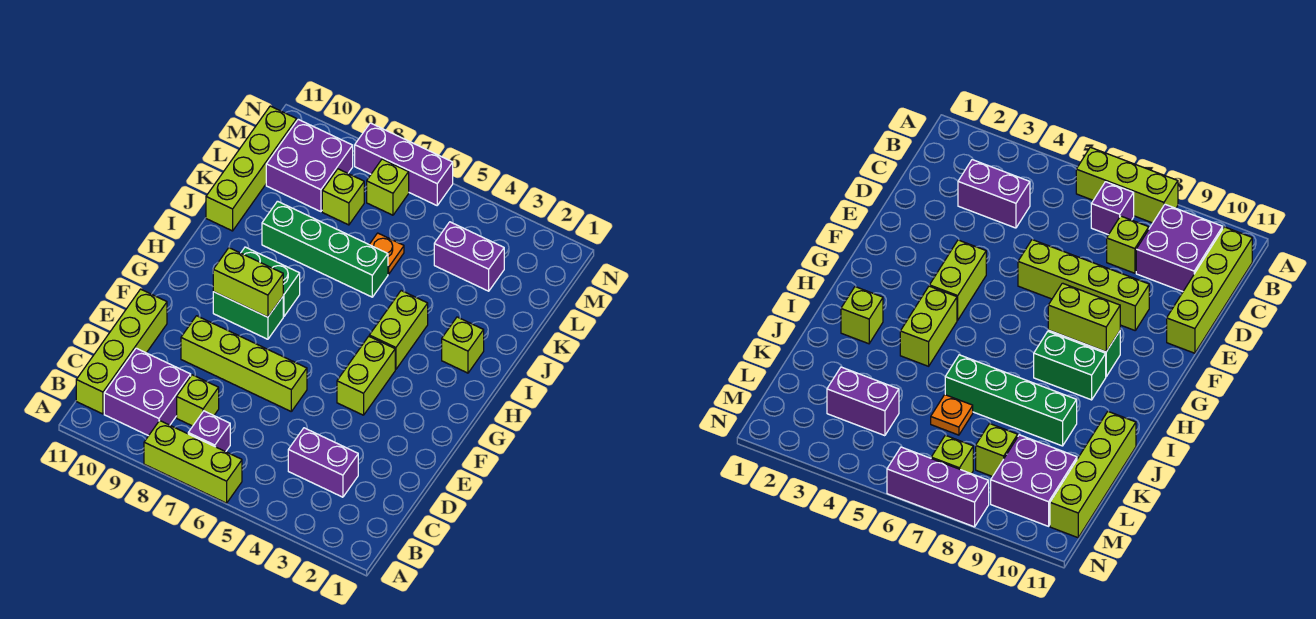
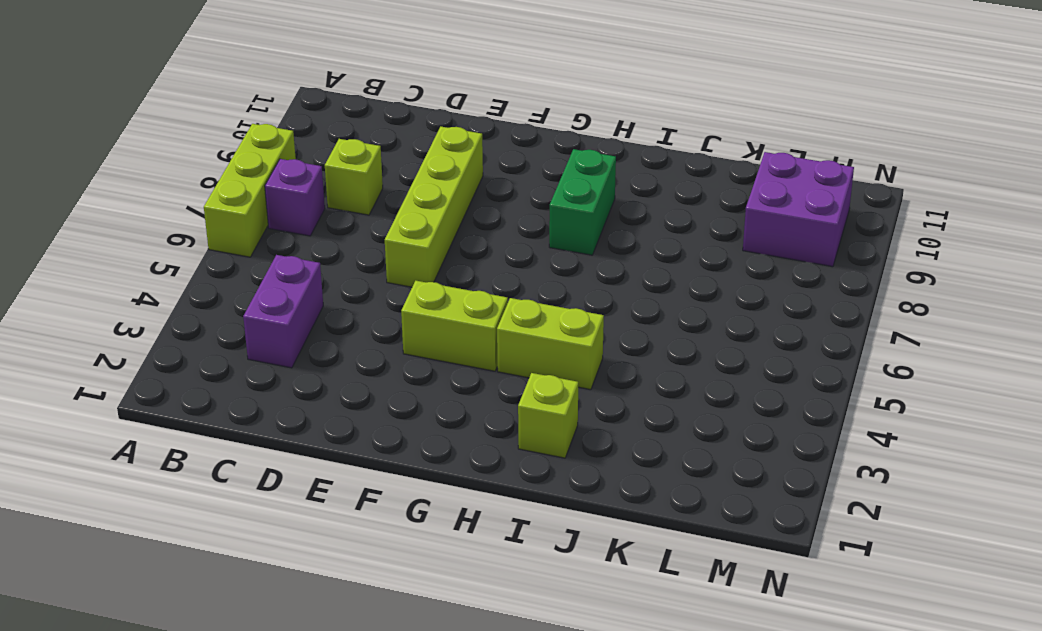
none -> purple brick B9:C10 level 1
none -> lime brick B11:E11 level 1
none -> green brick G8:G9 level 1

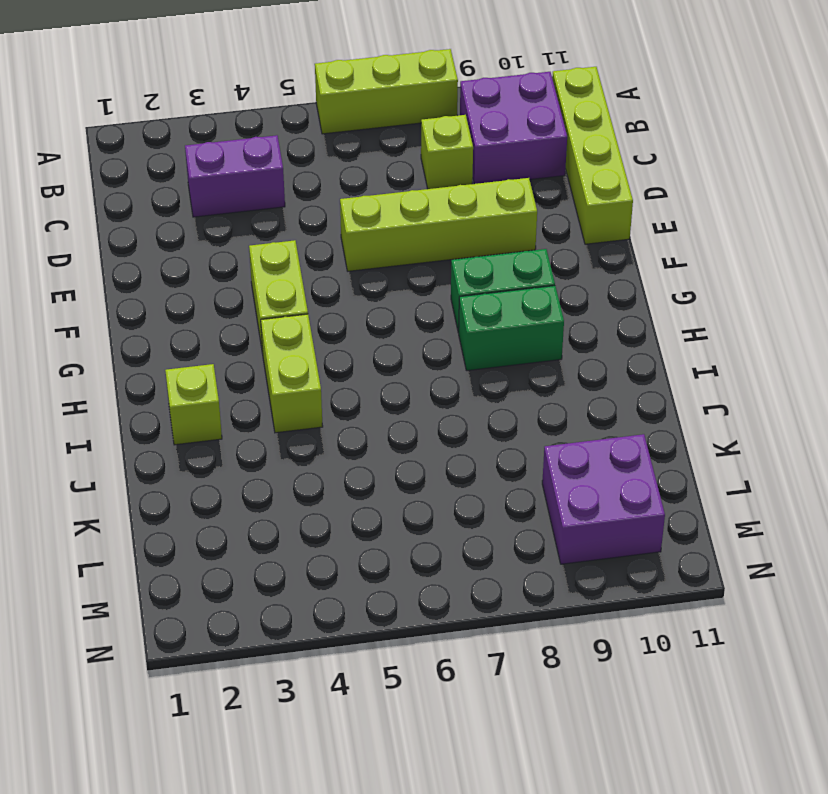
none -> purple brick B7 level 1
none -> green brick J6:J9 level 1
none -> lime brick J11:M11 level 1

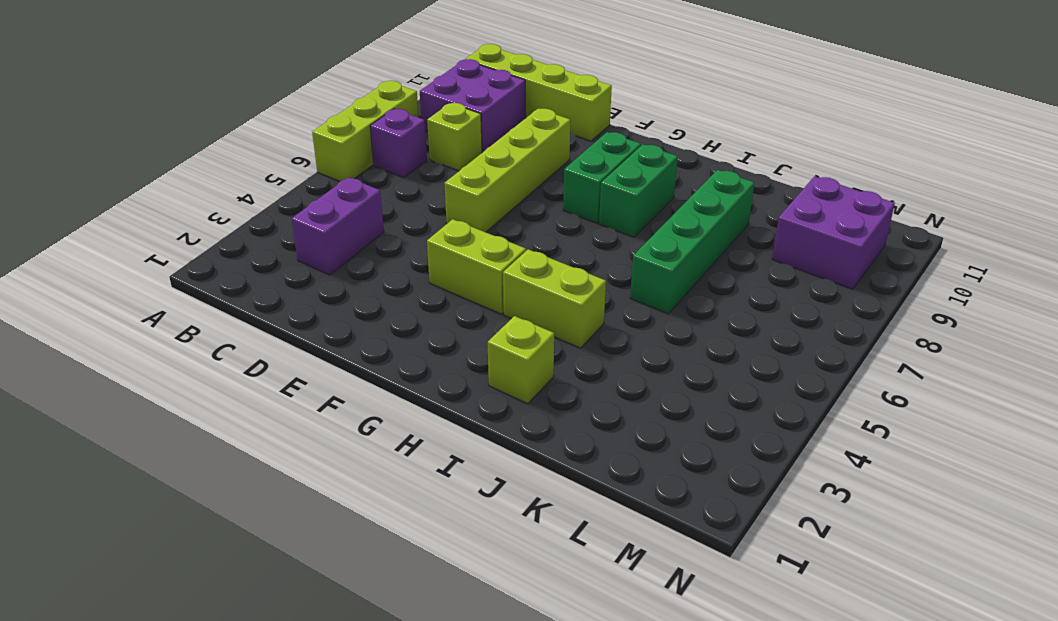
none -> lime brick J11:M11 level 1
none -> orange plate K6 level 1
none -> purple brick L3:L4 level 1

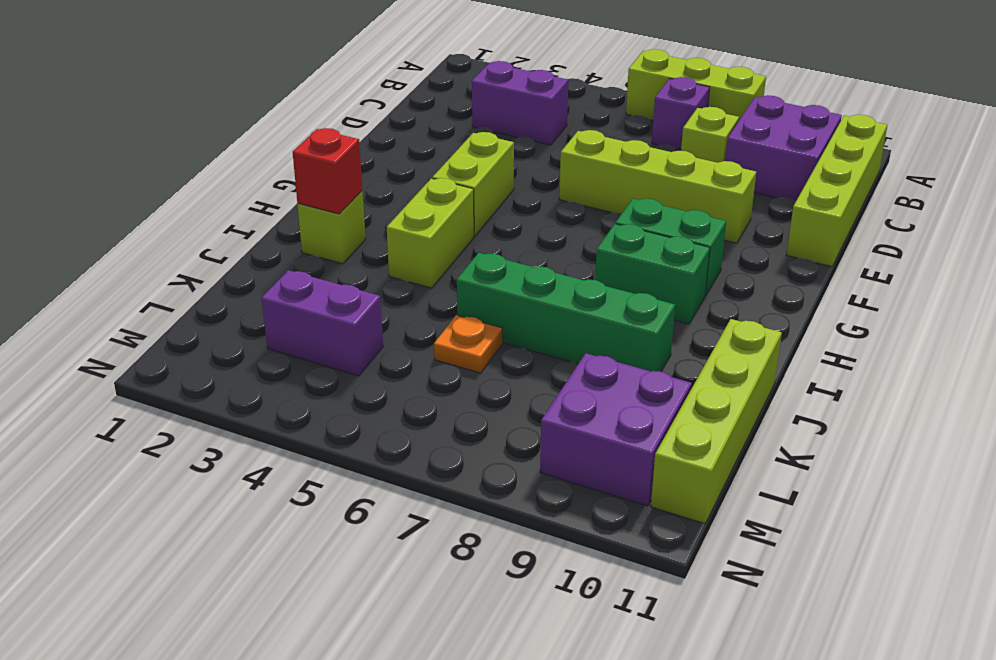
red brick I2 level 2 -> none
none -> lime brick L8 level 1
none -> lime brick M7 level 1
none -> purple brick N6:N8 level 1

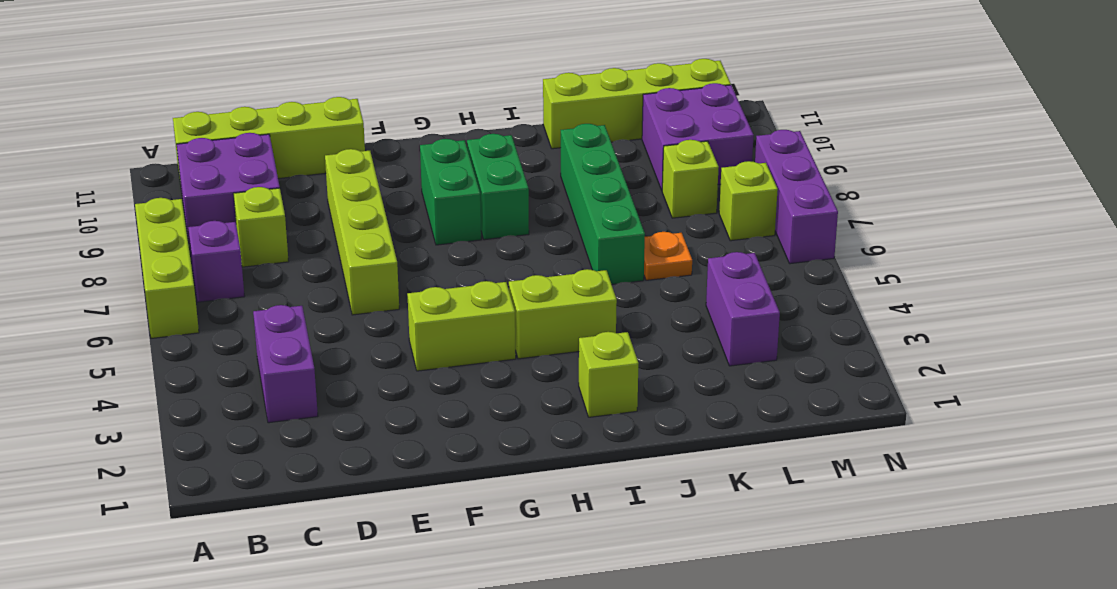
none -> lime brick G8:G9 level 2

